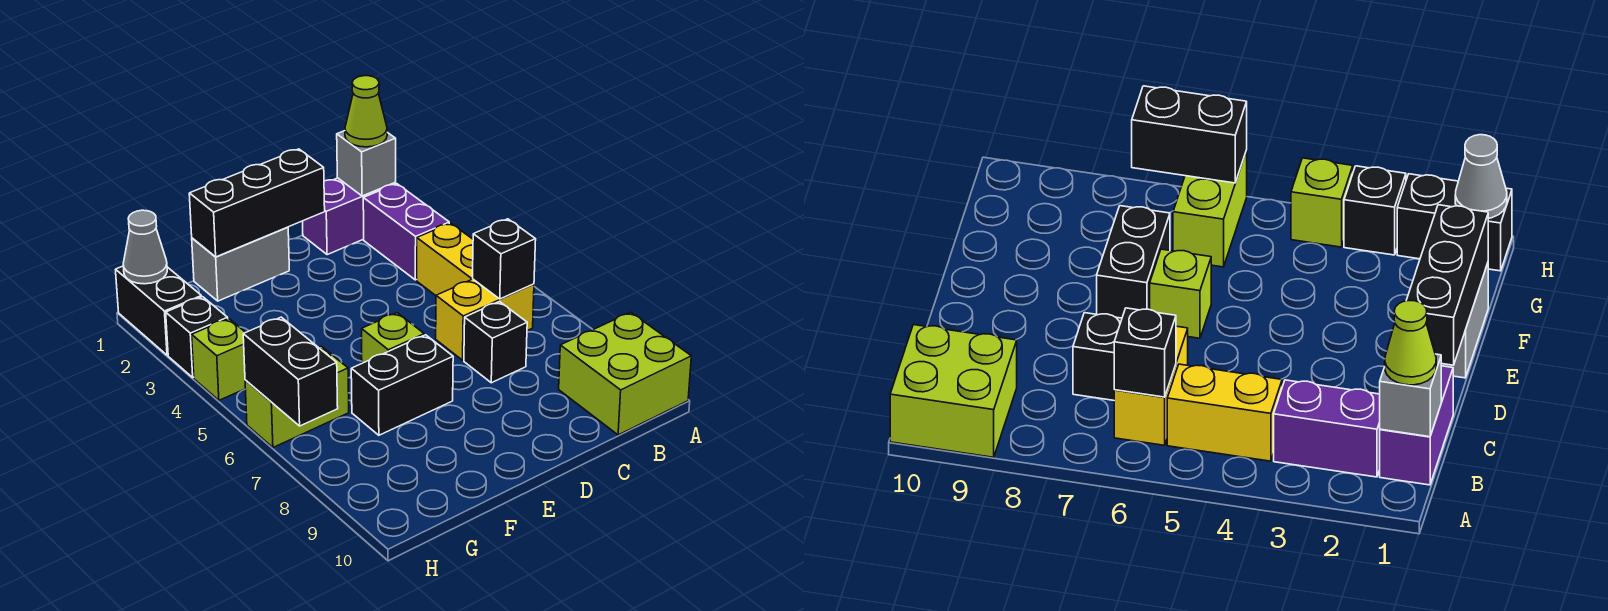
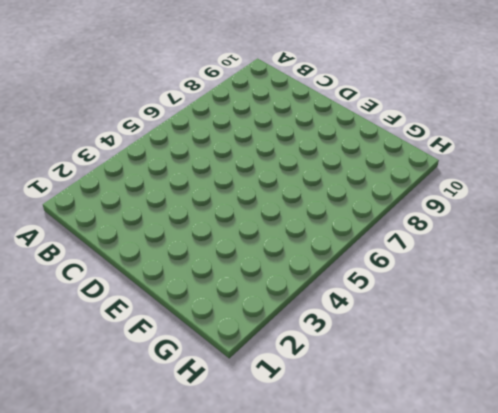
none -> lime brick A9:B10 level 1
none -> purple brick B1:C1 level 1
none -> purple brick B2:B3 level 1

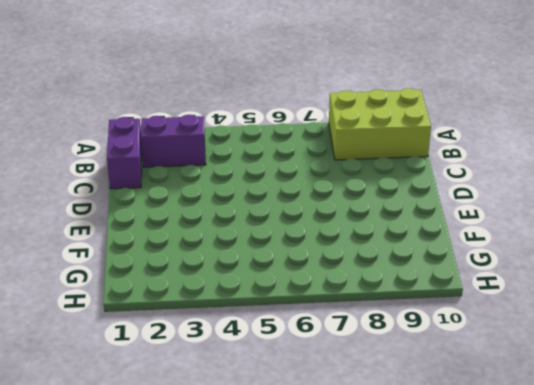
lime brick A8:B10 level 1 -> lime brick A9:B10 level 1
none -> yellow brick B4:B5 level 1
none -> yellow brick B6:C6 level 1
none -> black brick C7 level 1

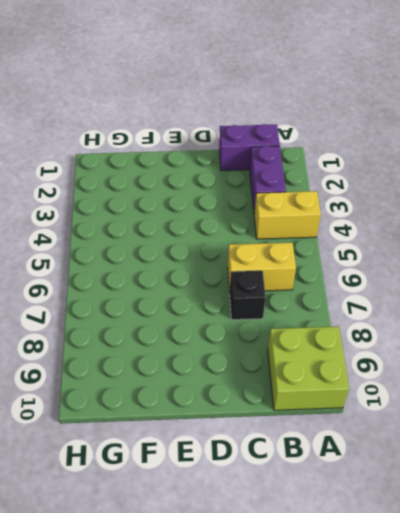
yellow brick A4:B4 level 1 -> yellow brick B4:B5 level 1
none -> grey brick E1:F1 level 1
none -> lime brick E6 level 1
none -> black brick E7:F7 level 1

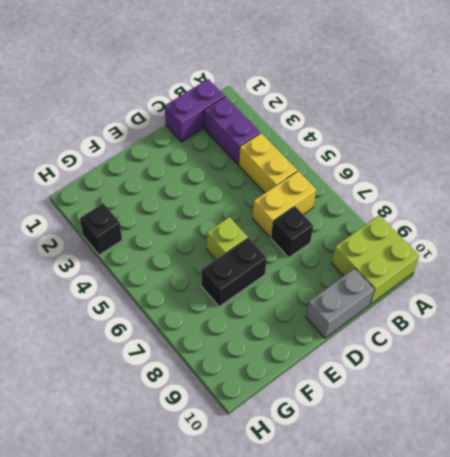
grey brick C10:D10 level 1 -> grey brick E1:F1 level 1
none -> lime brick G6:H6 level 1
none -> black brick H1:H2 level 1
none -> lime brick H4 level 1

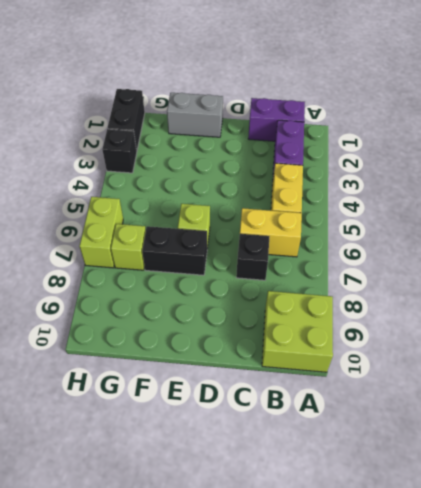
lime brick G7 level 1 -> lime brick H4 level 1
lime brick H6:H7 level 1 -> lime brick G6:H6 level 1
none -> grey brick B1 level 2
none -> black brick B6 level 2
none -> black brick D1:F1 level 2

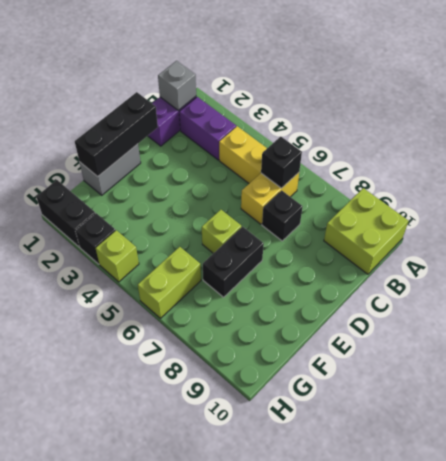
none -> grey cone H1 level 2
none -> black brick H6:H7 level 2
none -> lime cone B1 level 3

